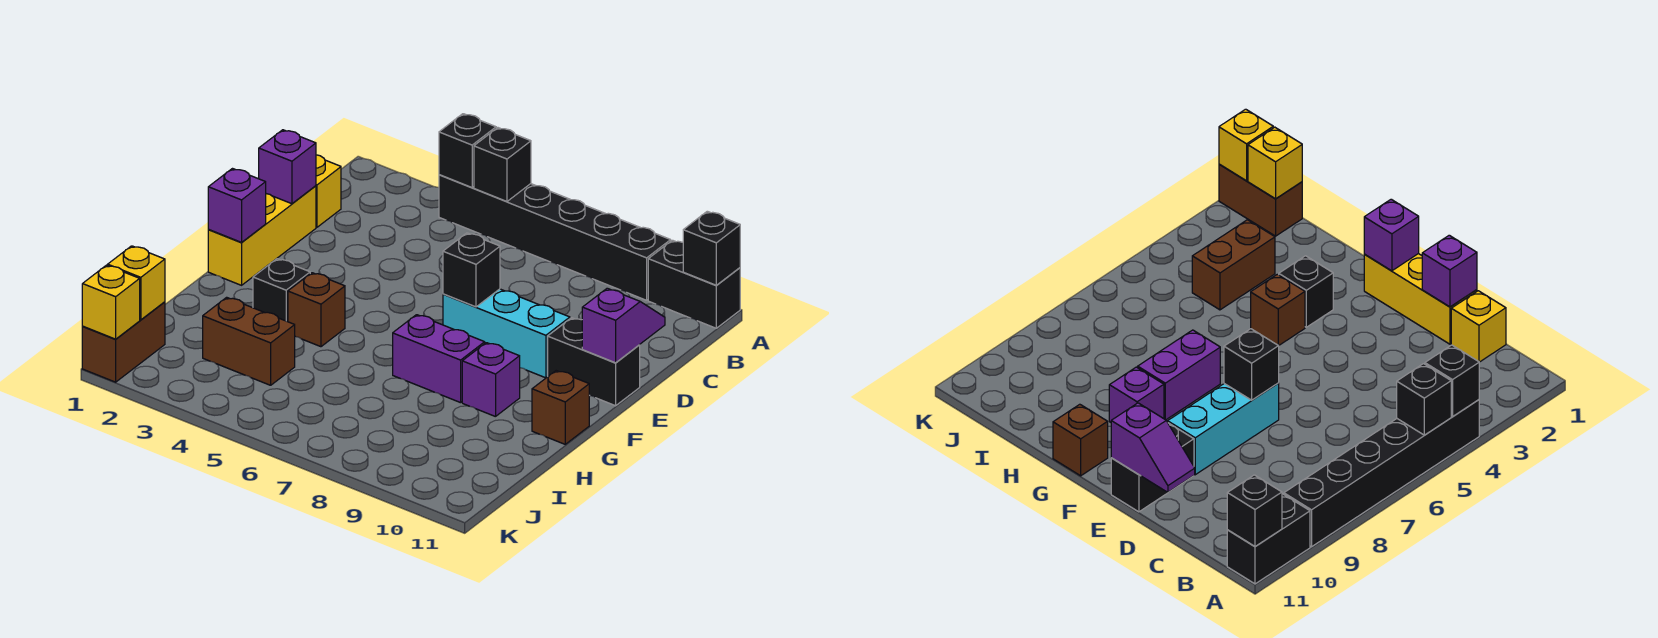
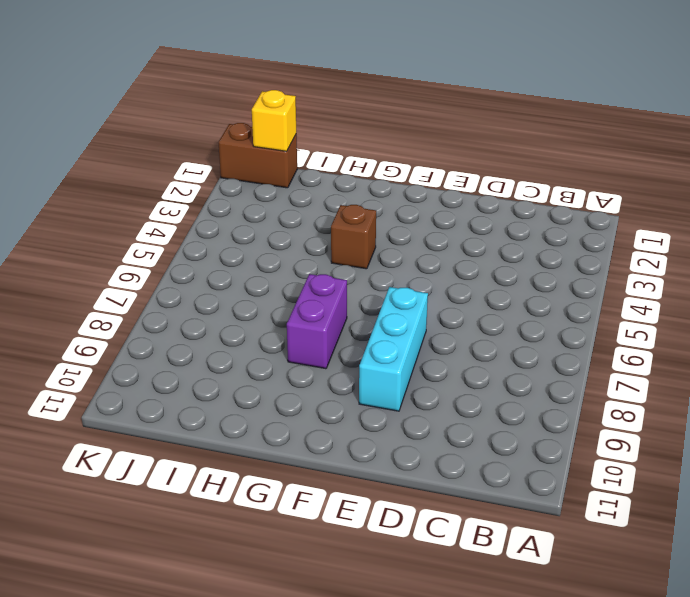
none -> black brick A4:A9 level 1
none -> black brick A10:A11 level 1
none -> yellow brick C1 level 1

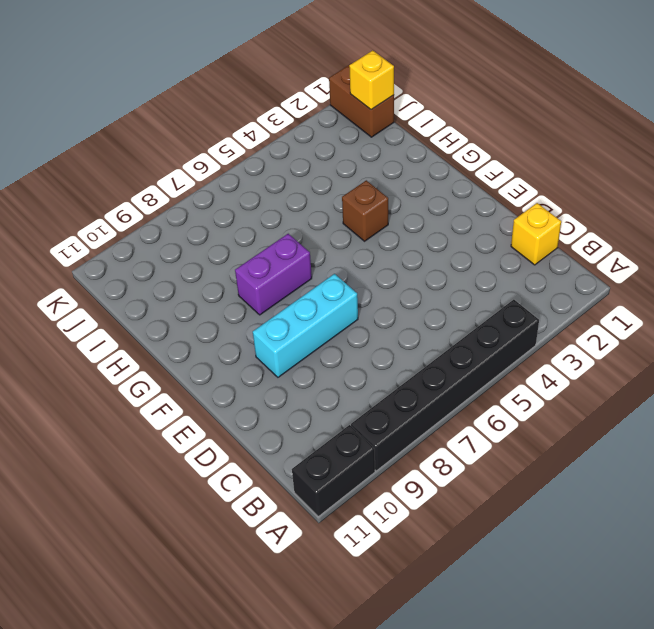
none -> yellow brick D1:F1 level 1
none -> black brick E10:E11 level 1
none -> black brick G3 level 1

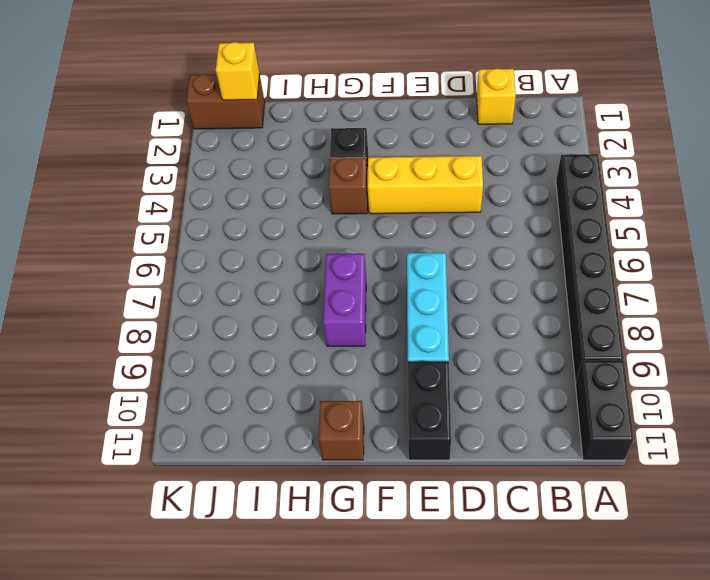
yellow brick D4:F4 level 1 -> yellow brick D1:F1 level 1
none -> purple brick G9 level 1
none -> brown brick I3:I4 level 1
none -> black brick A4 level 2

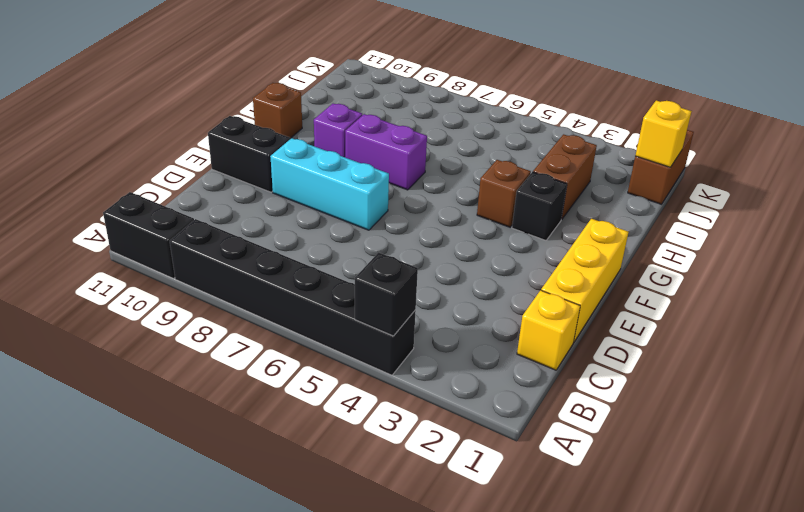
brown brick H3:I3 level 1 -> brown brick I3:I4 level 1
none -> black brick A5 level 2
none -> black brick A11 level 2
none -> purple brick D1 level 2

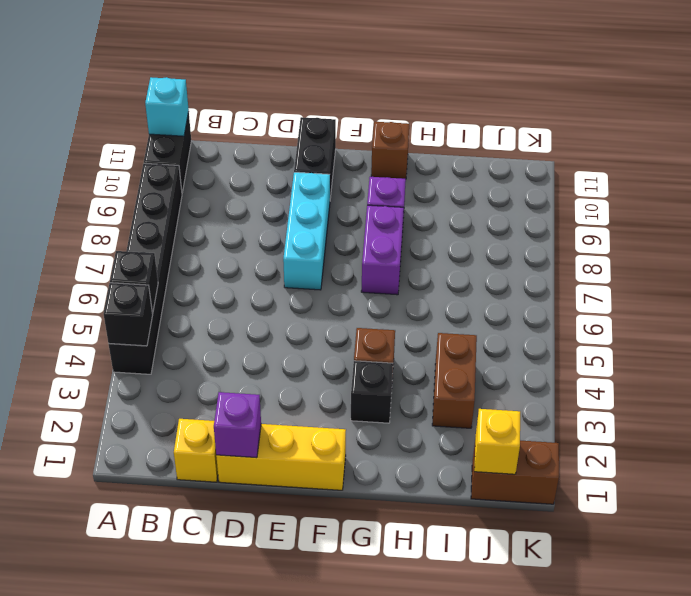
cyan brick A11 level 2 -> black brick A11 level 2
none -> purple slope D11:E11 level 2 top E
none -> black brick E7 level 2
none -> purple brick F1 level 2

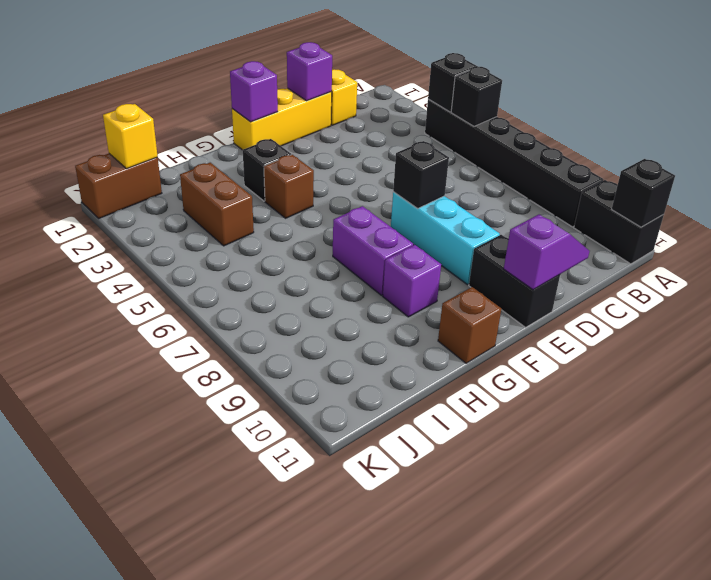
none -> yellow brick K1 level 2

